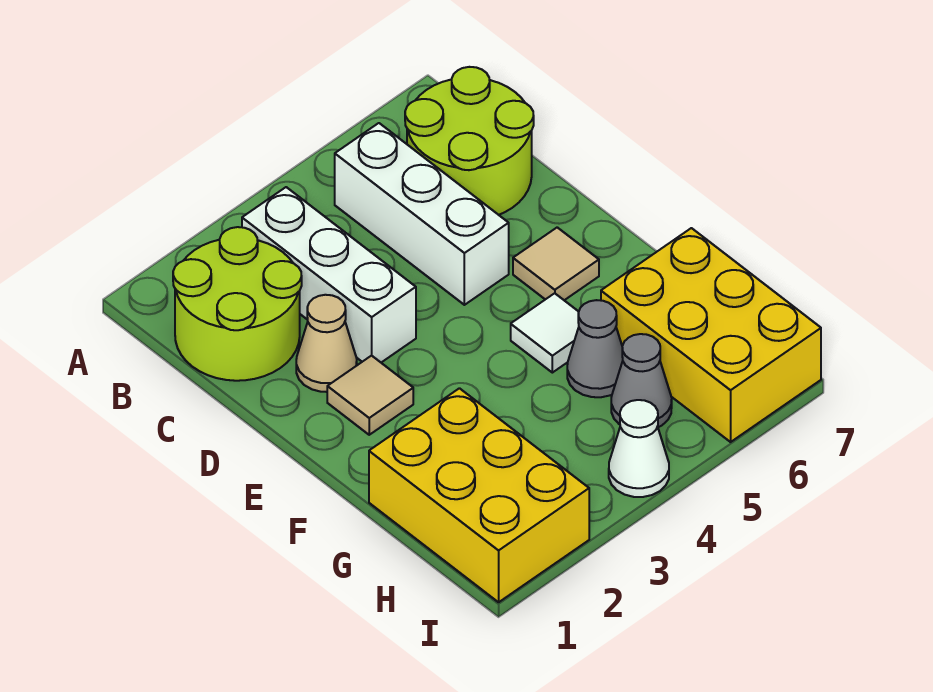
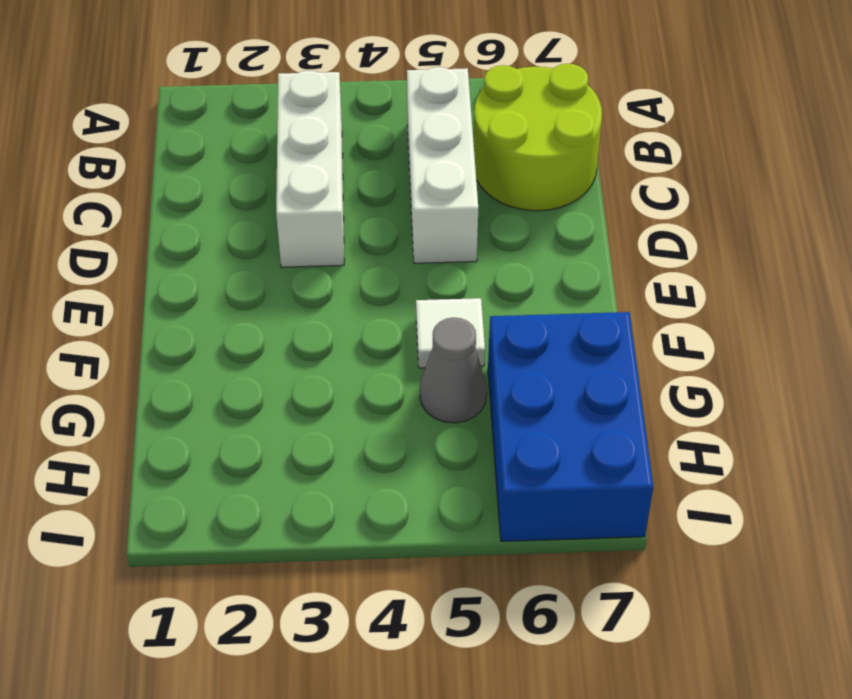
blue brick G6:I7 level 1 -> yellow brick G6:I7 level 1
none -> lime round brick B1:C2 level 1
none -> tan cone D2 level 1
none -> tan tile E2 level 1

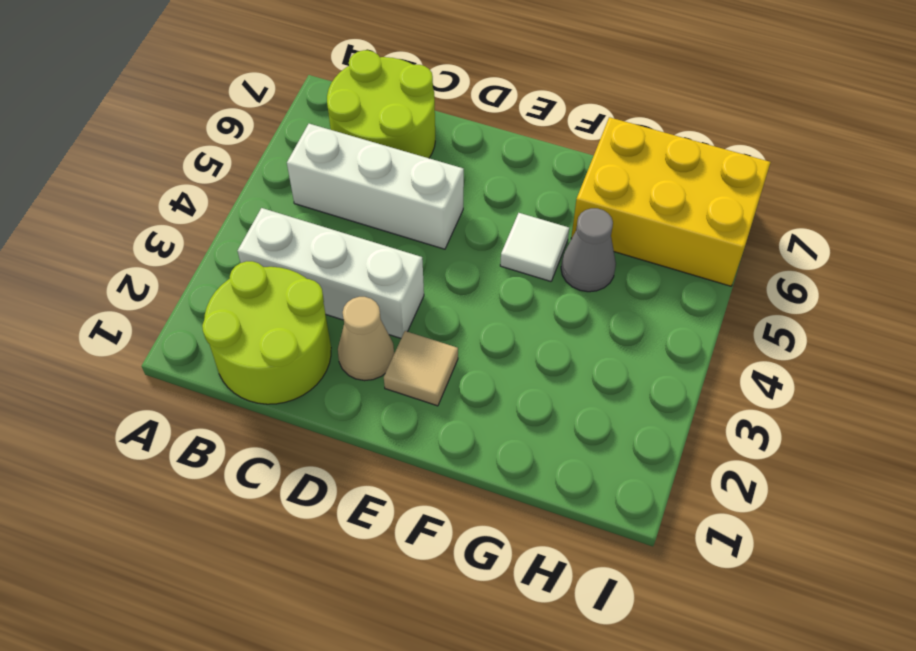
none -> tan tile E6 level 1
none -> yellow brick G1:I2 level 1
none -> grey cone H5 level 1

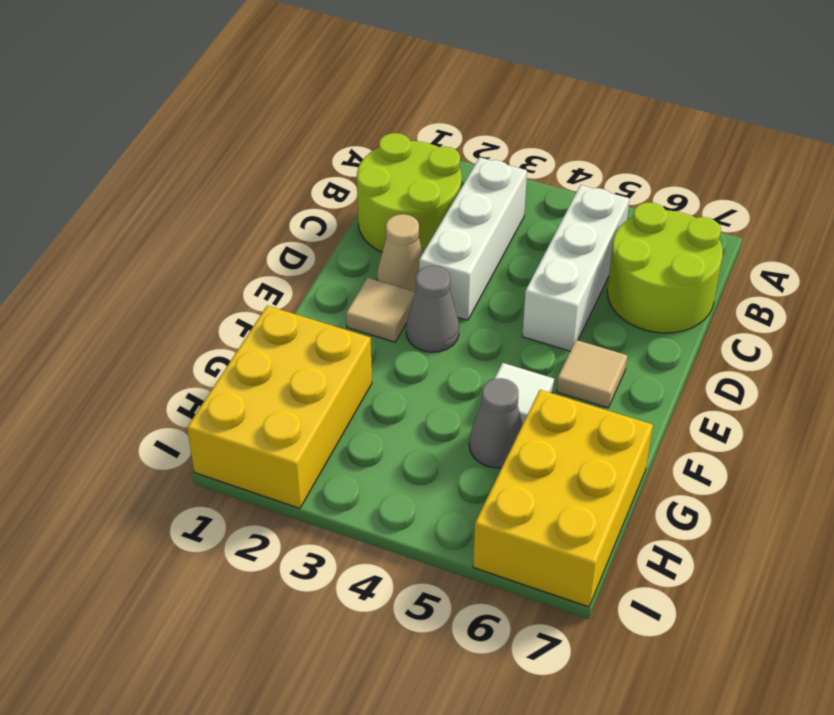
grey cone E3 level 1 -> grey cone H5 level 1
none -> white cone I4 level 1

